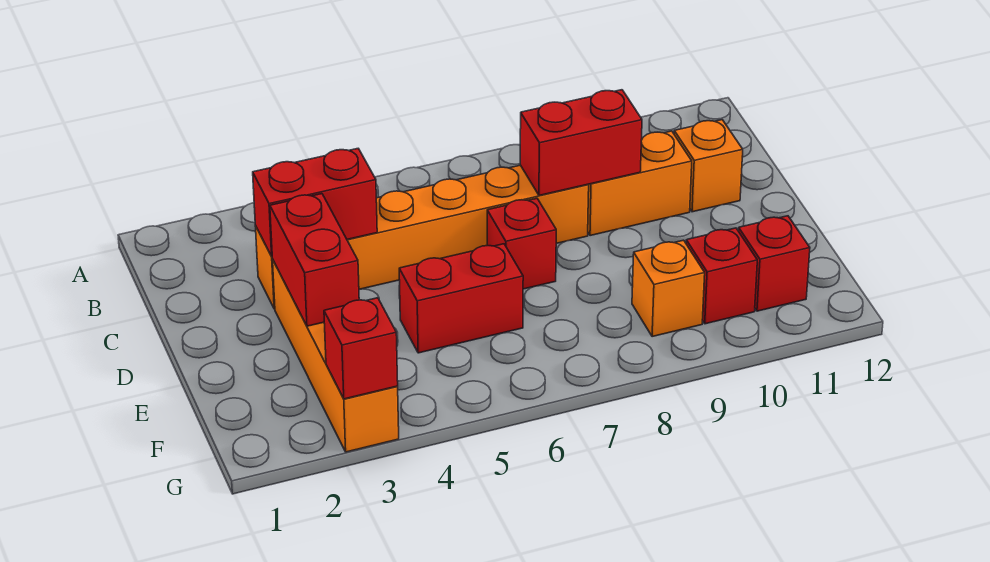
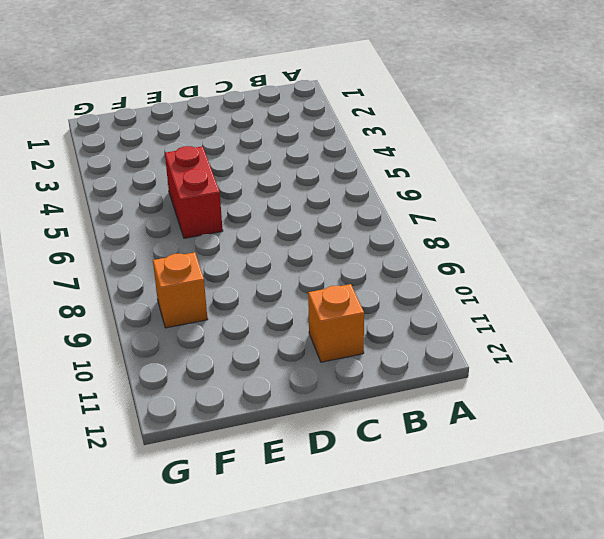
none -> orange brick C3:C8 level 1
none -> orange brick C9:C10 level 1
none -> orange brick D3:G3 level 1

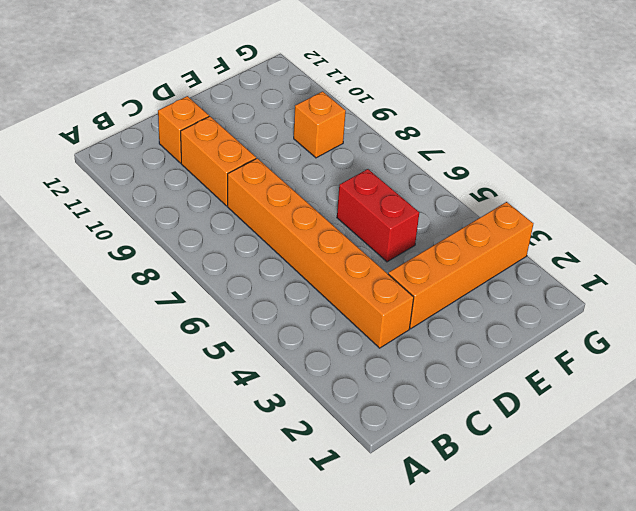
none -> red brick D7 level 1
none -> red brick F10 level 1
none -> red brick F11 level 1

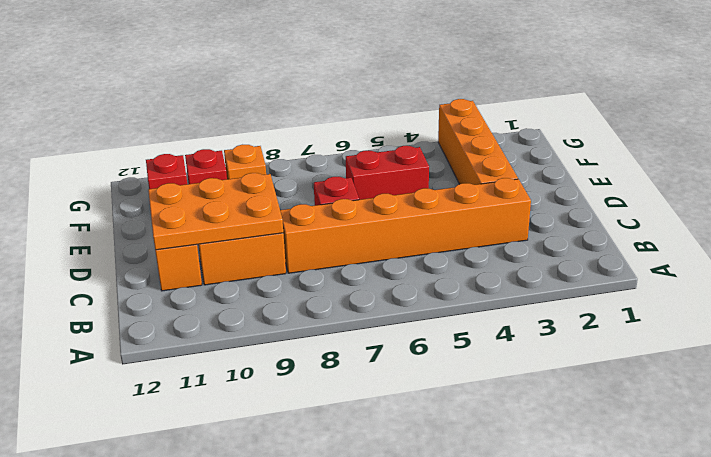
orange plate C9:D11 level 2 -> red brick C8:C9 level 2
none -> red brick C3:C4 level 2
none -> red brick D3:E3 level 2
none -> red brick G3 level 2

